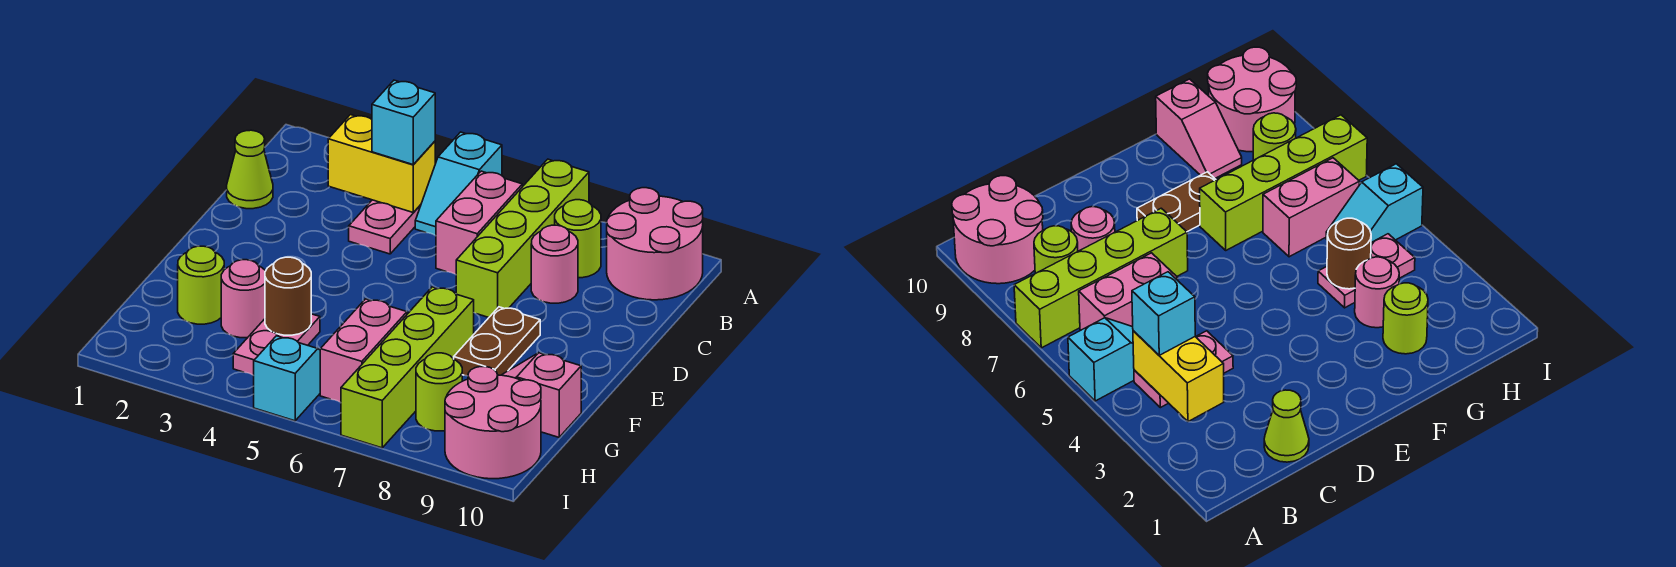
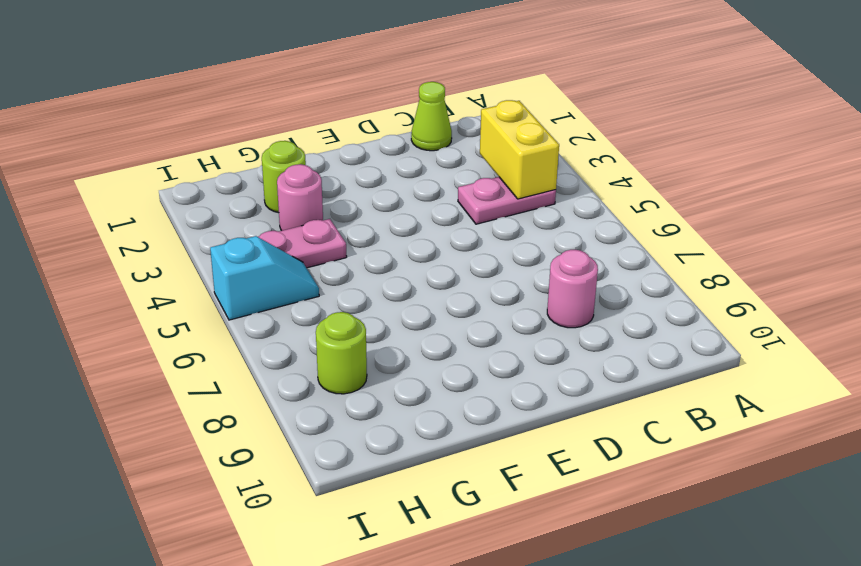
none -> cyan slope A5:B5 level 1 top A
none -> lime brick A7:D7 level 1
none -> pink round brick A9:B10 level 1

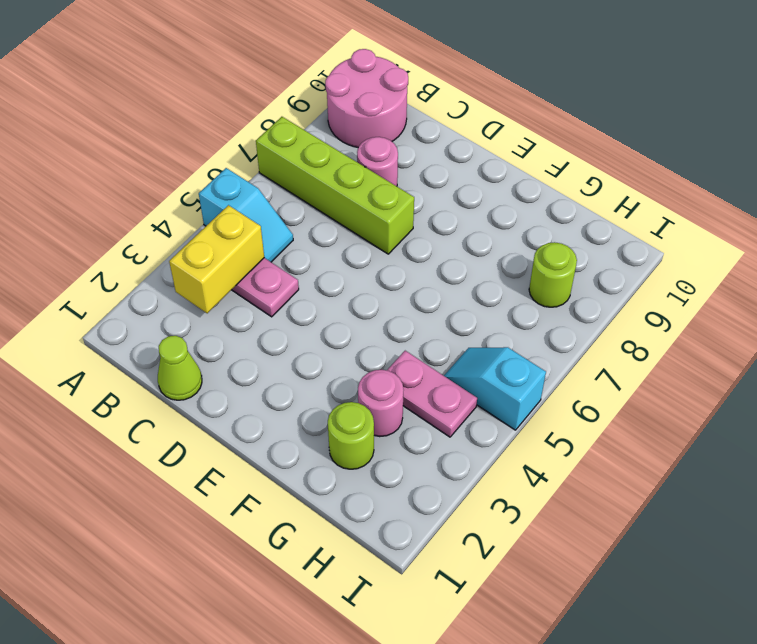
none -> pink brick B6:C6 level 1
none -> lime round brick B8 level 1
none -> brown plate E8:F8 level 1

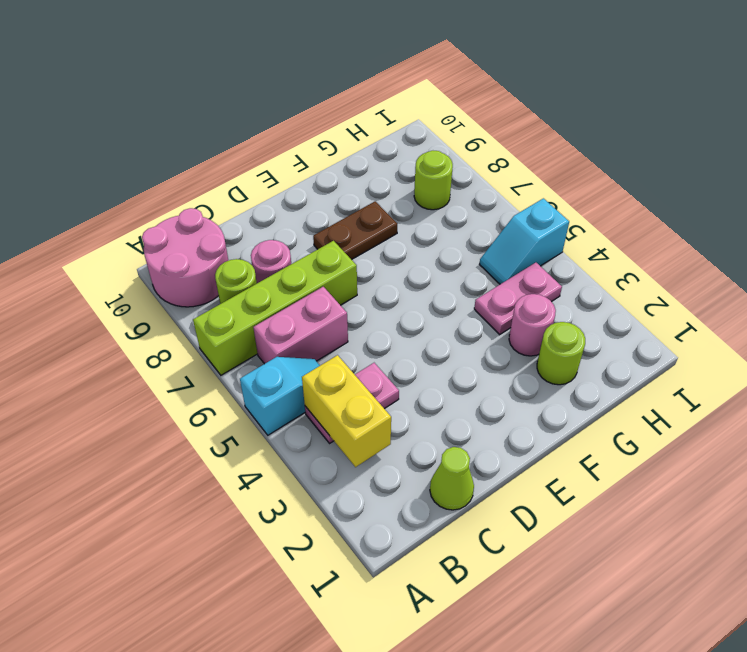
none -> lime brick F7:I7 level 1
none -> pink brick G6:H6 level 1
none -> pink slope G9:G10 level 1 top 10

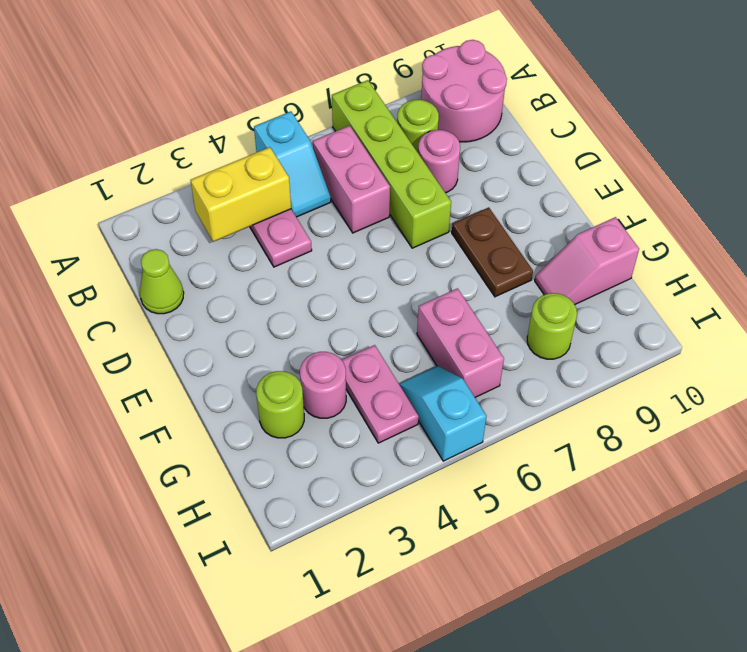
none -> lime brick F7:I7 level 1
none -> pink round brick H9:I10 level 1
none -> brown round brick G4 level 2

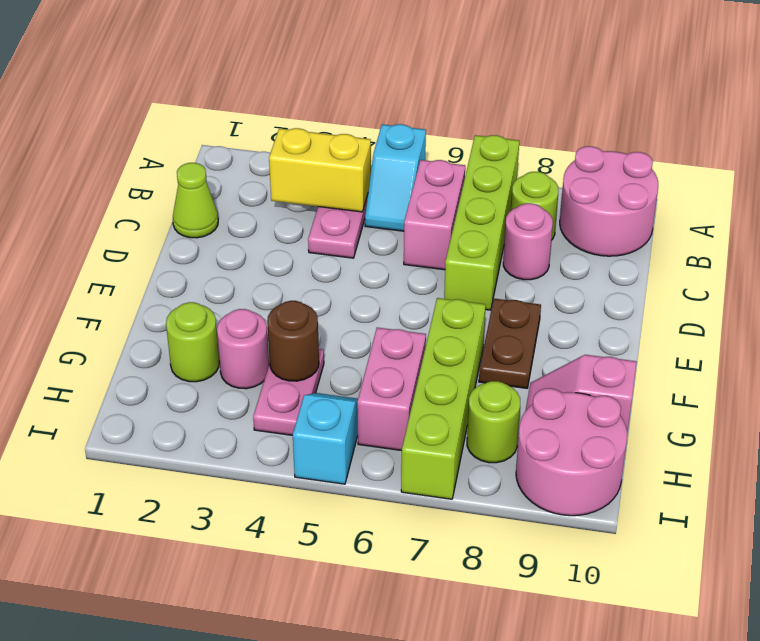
none -> cyan brick B4 level 3

